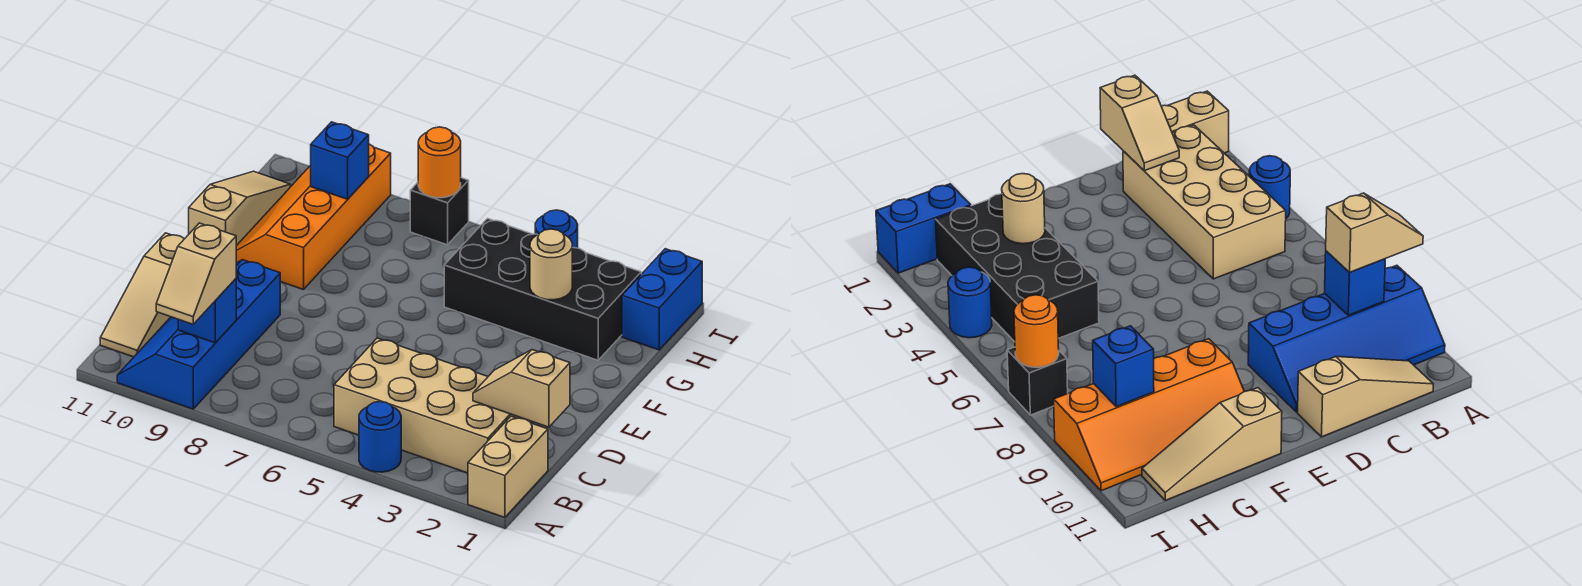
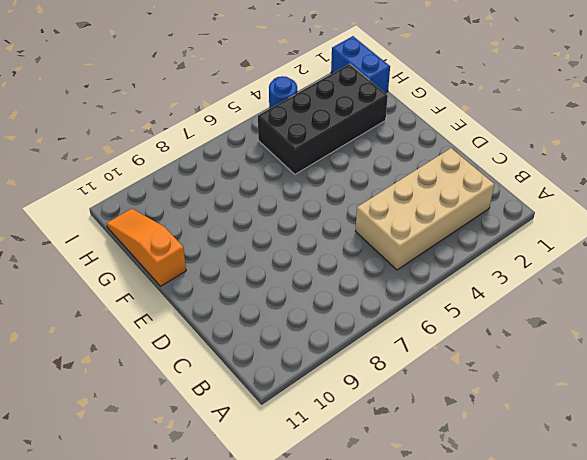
orange slope F11:H11 level 1 top F -> tan slope F11:H11 level 1 top F
none -> tan brick A1:B1 level 1
none -> blue round brick A4 level 1
none -> blue slope A9:D10 level 1 top 9

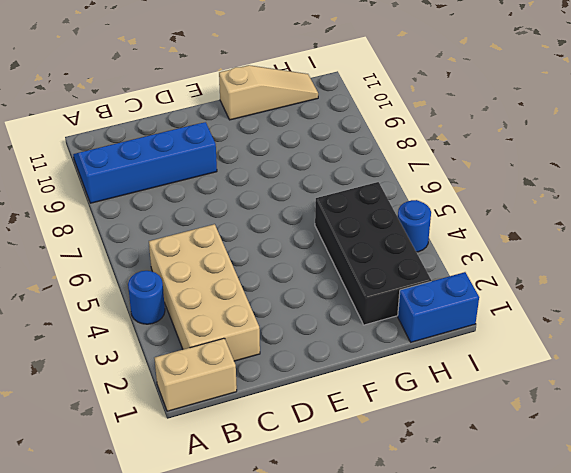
none -> tan slope B11:D11 level 1 top D
none -> orange slope F9:I10 level 1 top 9
none -> black brick I7 level 1

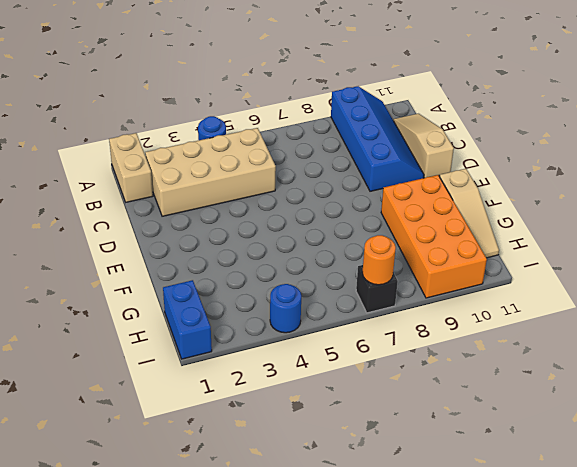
orange brick F9:I10 level 1 -> orange slope F9:I10 level 1 top 9
none -> black brick G2:H5 level 1
none -> blue brick B9 level 2
none -> tan slope C1:C2 level 2 top 1

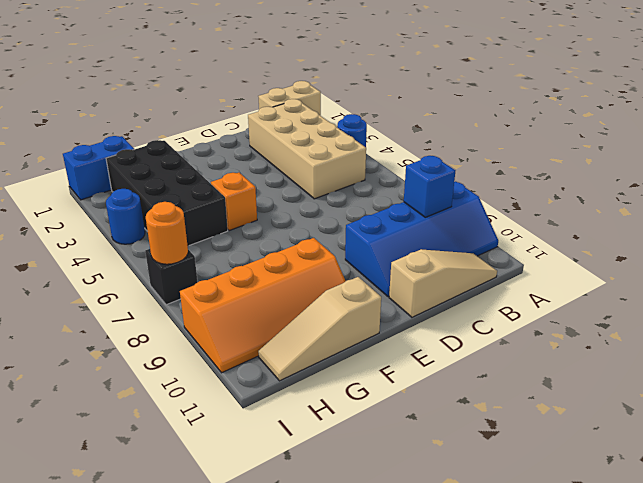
orange brick F5 level 1 -> none
none -> tan slope C1:C2 level 2 top 1
none -> tan round brick G3 level 2
none -> blue brick H9 level 2

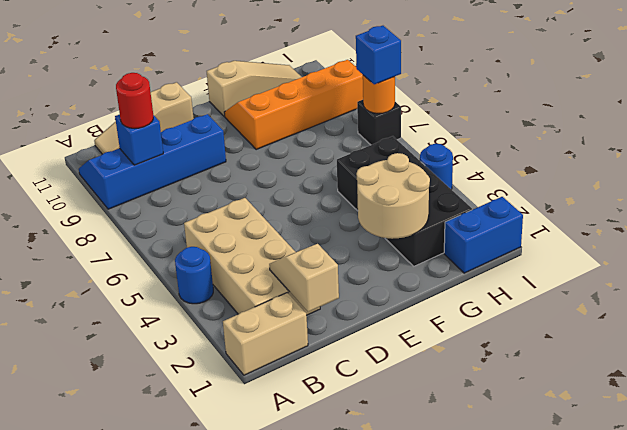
red round brick B9 level 3 -> tan slope A9:B9 level 3 top B
tan round brick F2:G3 level 2 -> tan round brick G3 level 2
blue brick I7 level 3 -> blue brick H9 level 2

